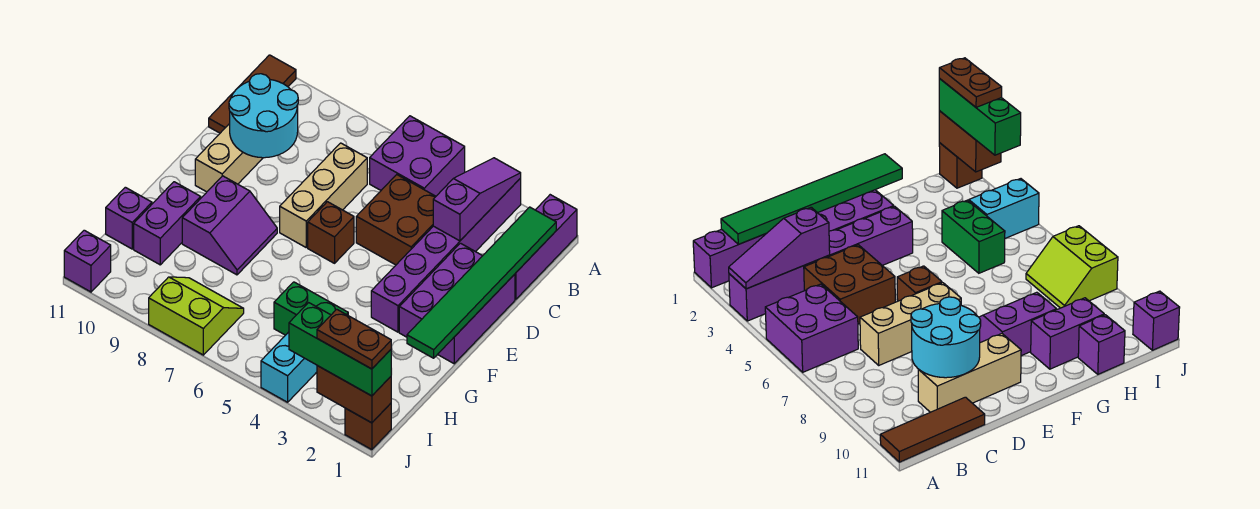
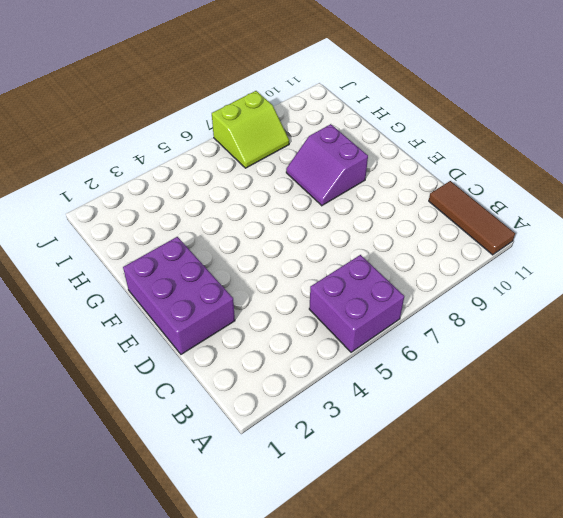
none -> purple brick A1:C1 level 1
none -> purple brick A3:F3 level 1
none -> brown brick C4:D5 level 1

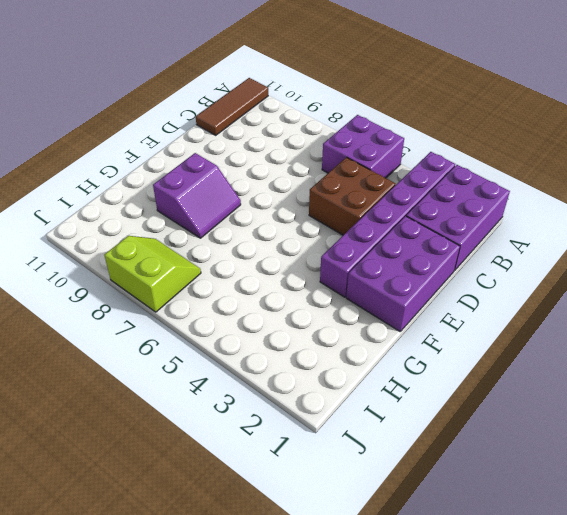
purple brick A1:C2 level 1 -> purple brick A1:C1 level 1
none -> tan brick C7:E7 level 1
none -> tan brick C10:E10 level 1
none -> brown brick E6 level 1

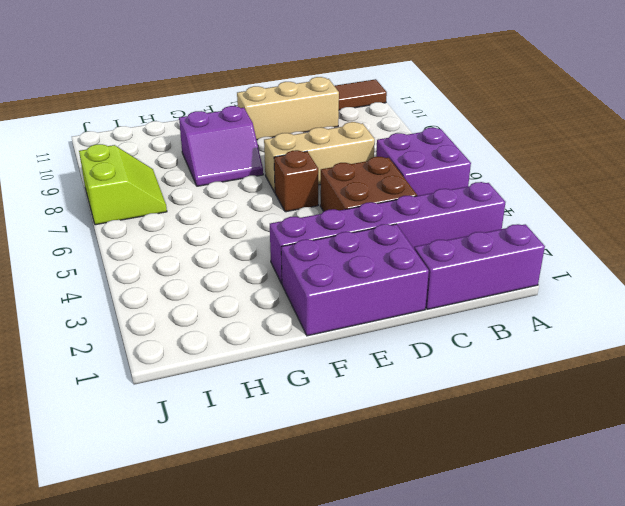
none -> purple brick G10:H10 level 1
none -> green brick H4:H5 level 1
none -> purple brick H11 level 1

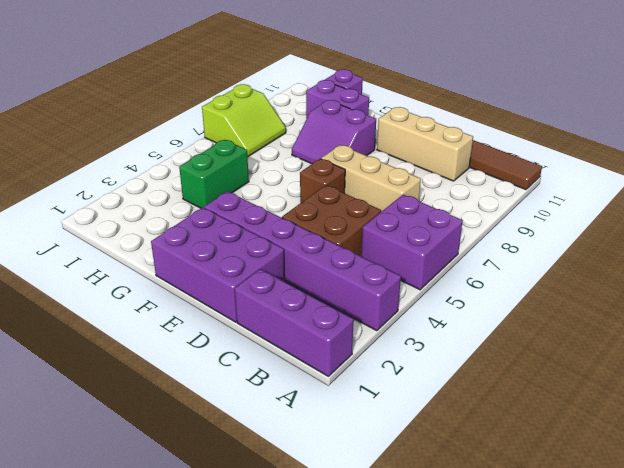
none -> cyan brick I4:J4 level 1
none -> brown brick J1 level 1
none -> purple brick J11 level 1

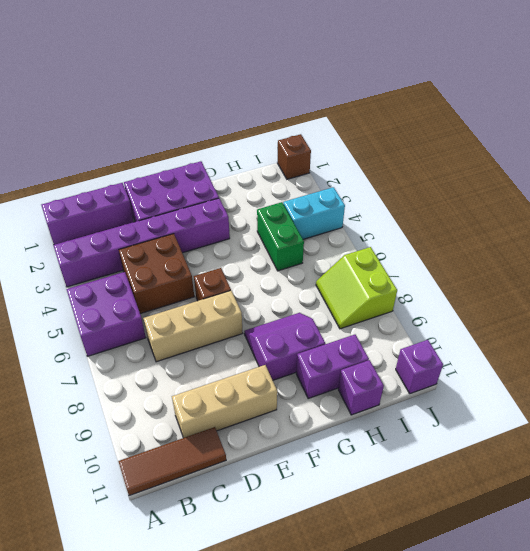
none -> purple slope A3:C3 level 2 top C
none -> green tile B1:G1 level 2
none -> cyan round brick C9:D10 level 2

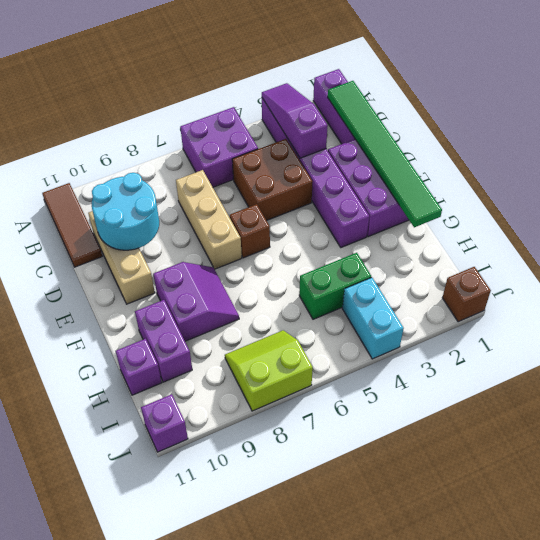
none -> brown brick J1:J2 level 2
none -> green brick J1:J3 level 3
none -> brown plate J1:J2 level 4

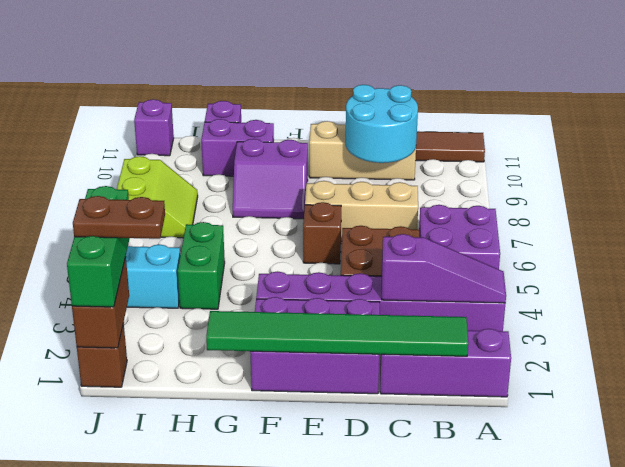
brown plate I2:J2 level 4 -> brown plate J1:J2 level 4

